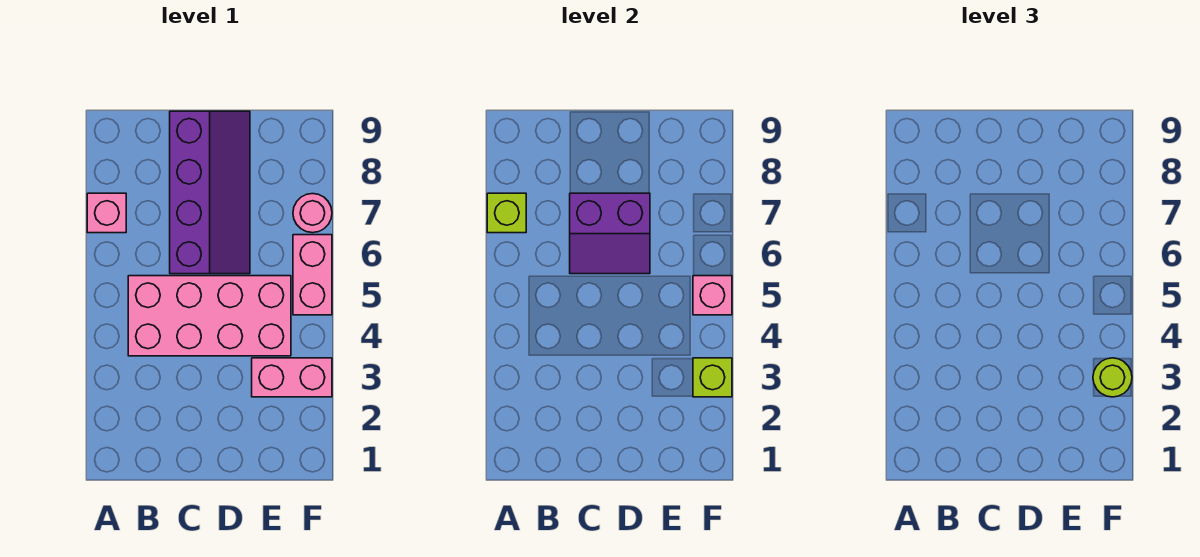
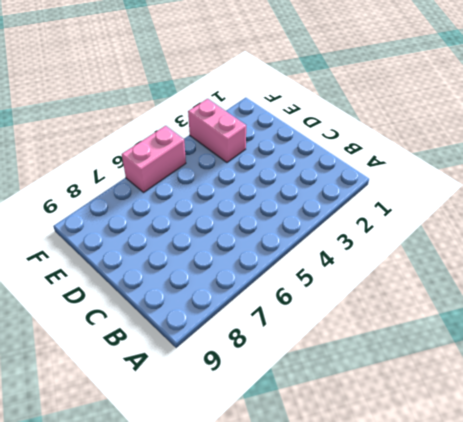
none -> pink brick A7 level 1
none -> pink brick B4:E5 level 1

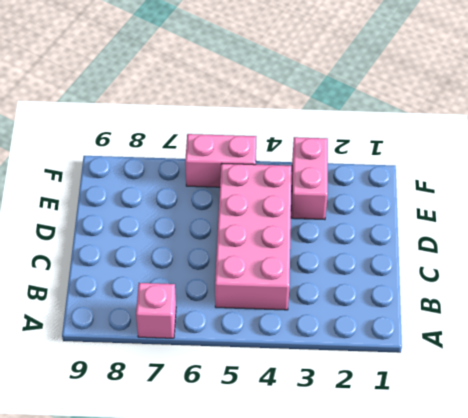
none -> purple slope C6:D9 level 1 top C
none -> pink round brick F7 level 1

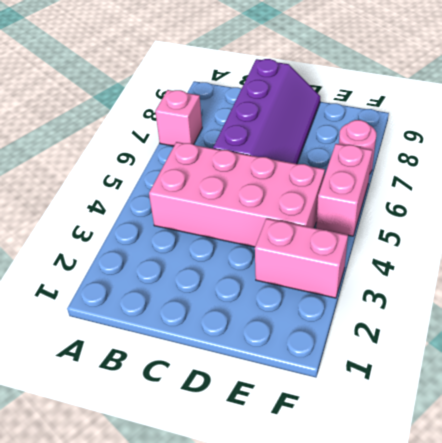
none -> lime brick A7 level 2
none -> purple slope C6:D7 level 2 top 7

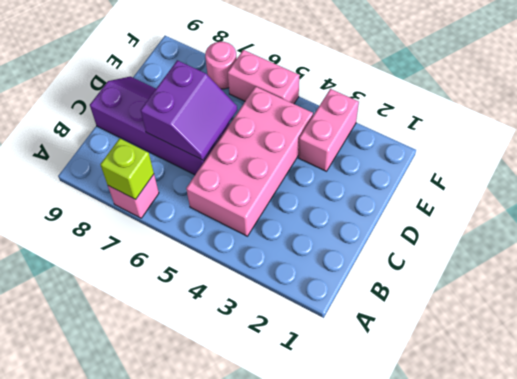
none -> lime brick F3 level 2
none -> pink brick F5 level 2

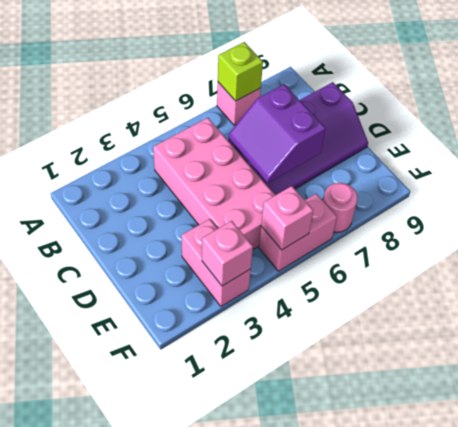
pink brick F3 level 2 -> lime brick F3 level 2
none -> lime round brick F3 level 3

